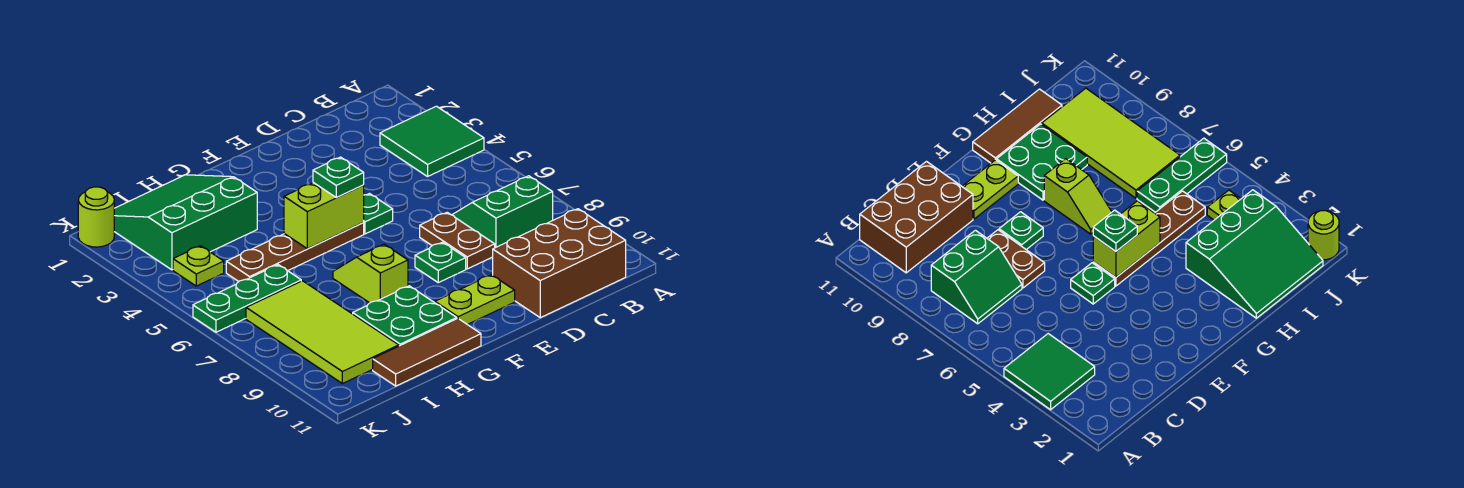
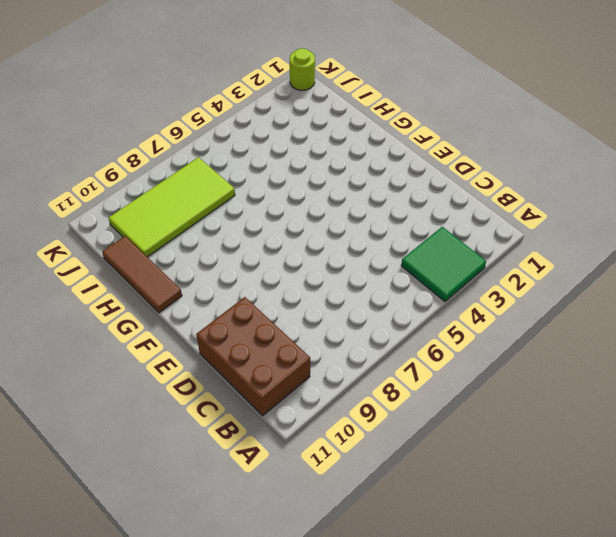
none -> green slope B7:C8 level 1 top 8
none -> brown plate D7:D8 level 1
none -> green plate E5 level 1

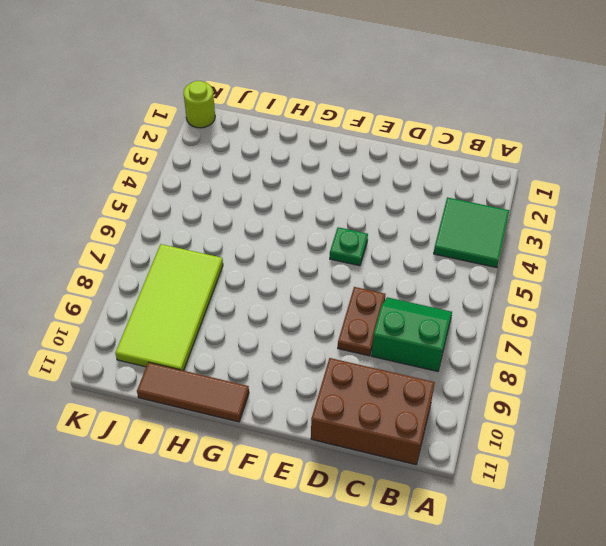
none -> green plate E8 level 1
none -> lime plate E10:F10 level 1
none -> brown plate F5:I5 level 1

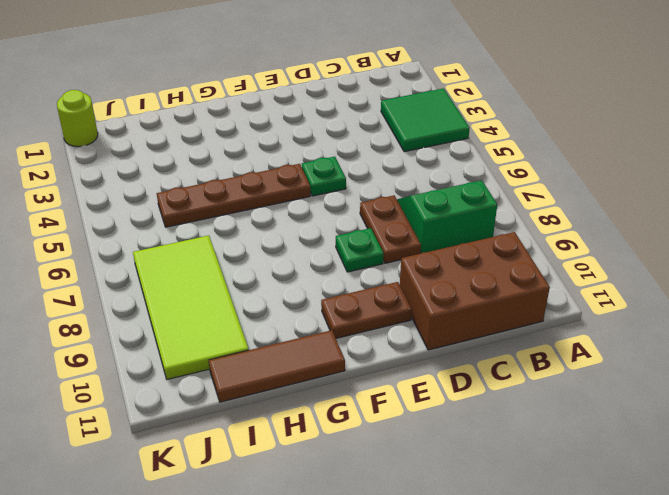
brown plate E10:F10 level 1 -> lime plate E10:F10 level 1
none -> lime slope G7:G8 level 1 top 8
none -> green plate G9:H10 level 1
none -> green slope H1:J3 level 1 top 3

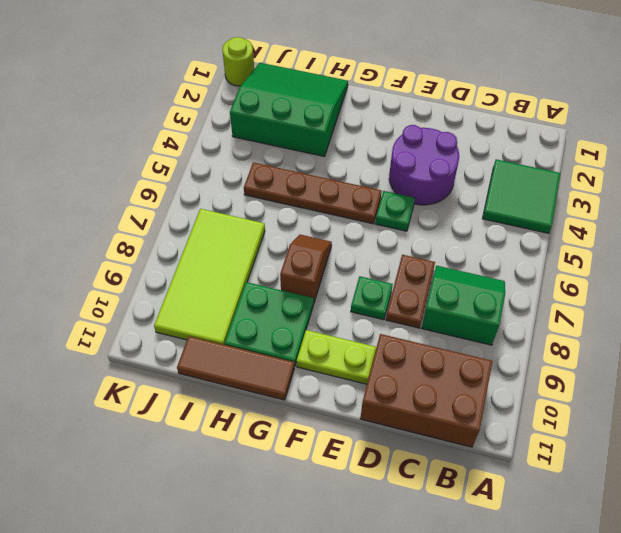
purple round brick D3:E4 level 1 -> none
brown slope G7:G8 level 1 top 8 -> lime slope G7:G8 level 1 top 8
none -> green plate I6:K6 level 1
none -> lime plate J4 level 1
none -> lime brick F5:G5 level 2

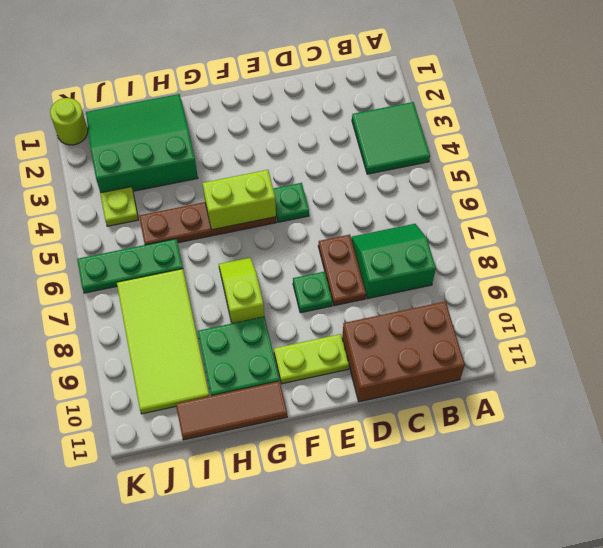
none -> green plate F5 level 3

